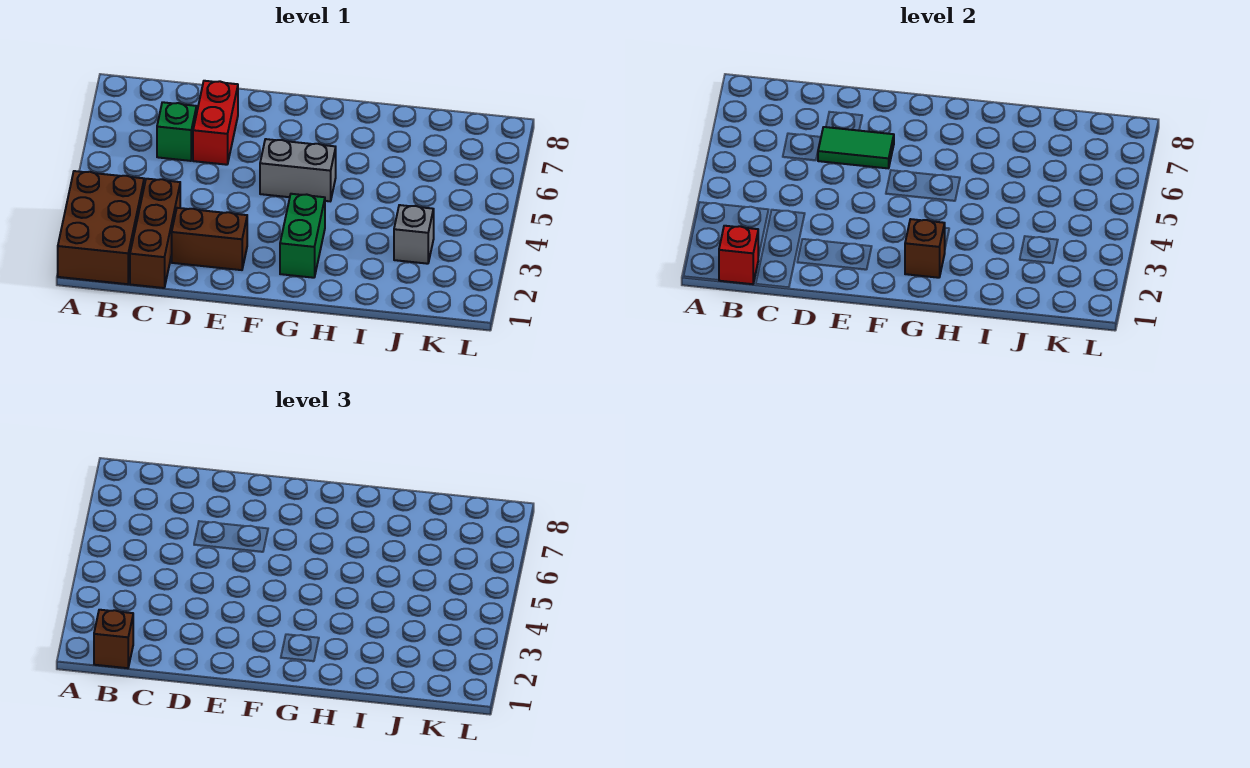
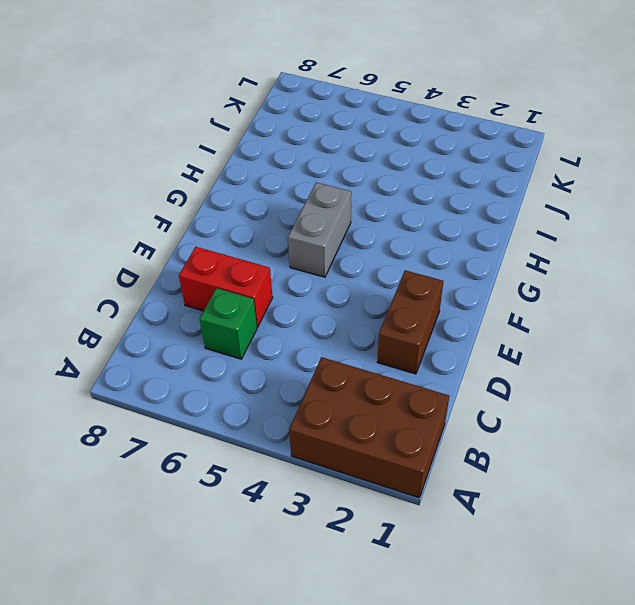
none -> brown brick C1:C3 level 1
none -> green brick G2:G3 level 1
none -> grey brick J3 level 1

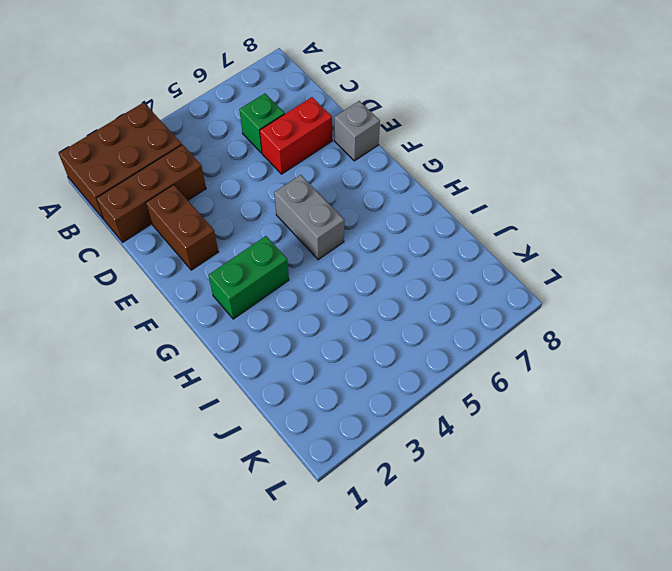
grey brick E8 level 1 -> grey brick J3 level 1
none -> red brick B1 level 2
none -> green tile D6:E6 level 2
none -> brown brick G2 level 2

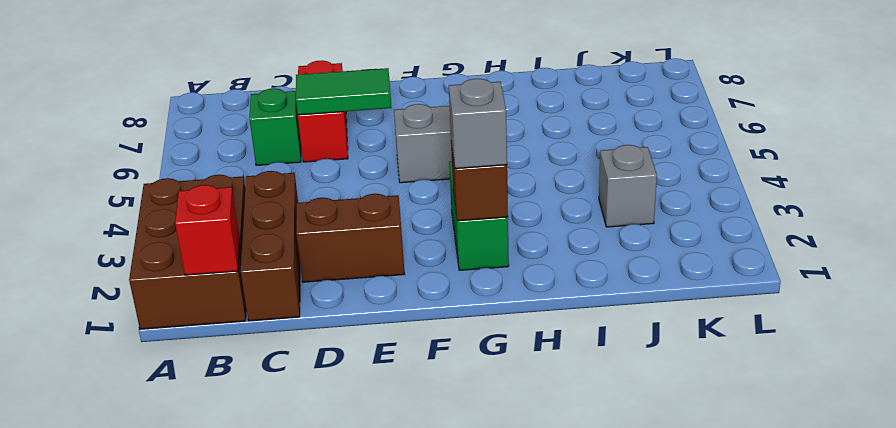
grey brick G2 level 3 -> none
none -> brown brick B1 level 3

